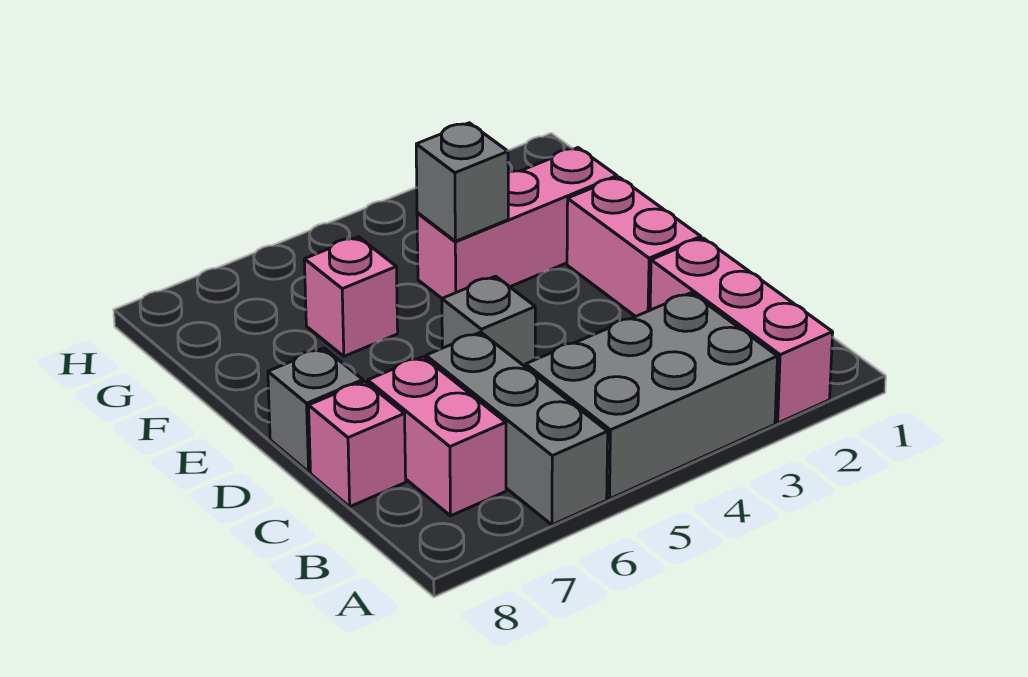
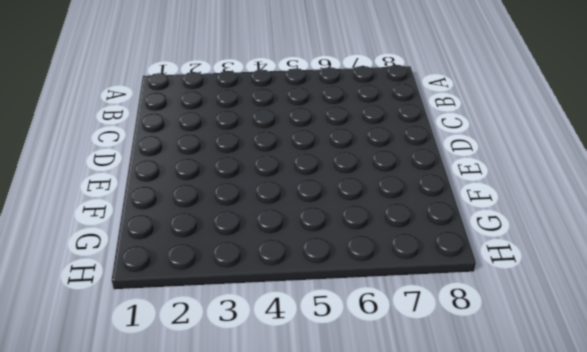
none -> pink brick A2:C2 level 1
none -> grey brick A3:B5 level 1

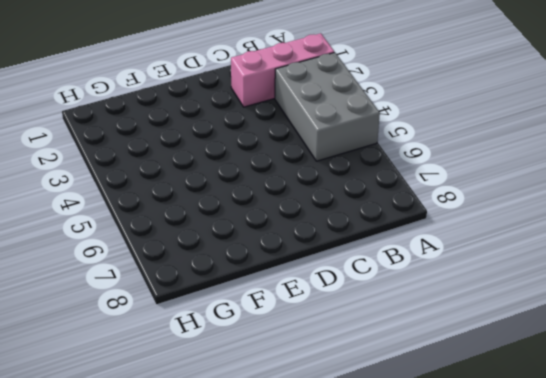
none -> grey brick A6:C6 level 1
none -> pink brick B7:C7 level 1

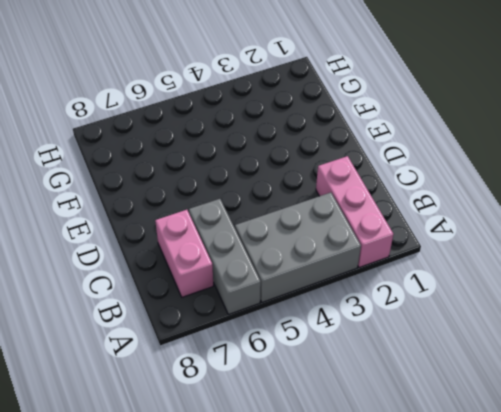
none -> pink brick C8 level 1
none -> pink brick D2:E2 level 1

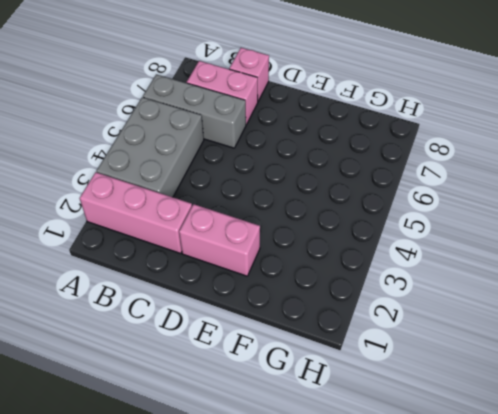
none -> grey brick D5 level 1
none -> grey brick D8 level 1

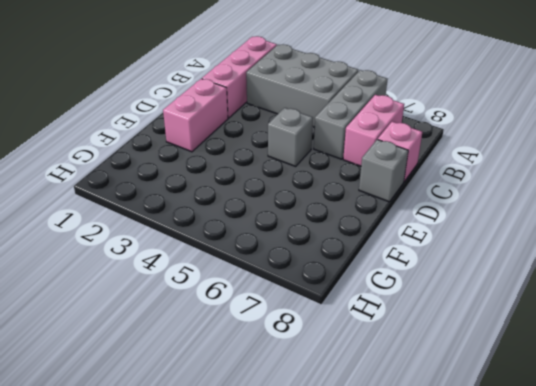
none -> pink brick F2:F4 level 1
none -> pink brick F6 level 1

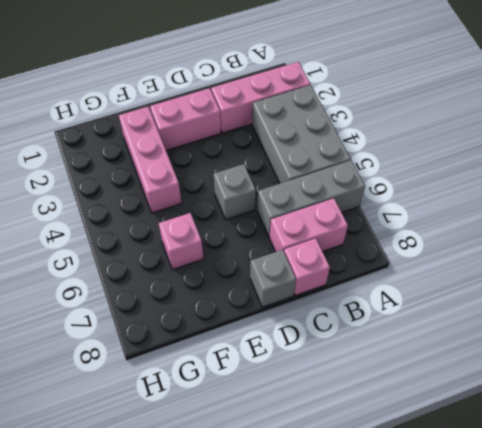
none -> grey brick F4 level 2

